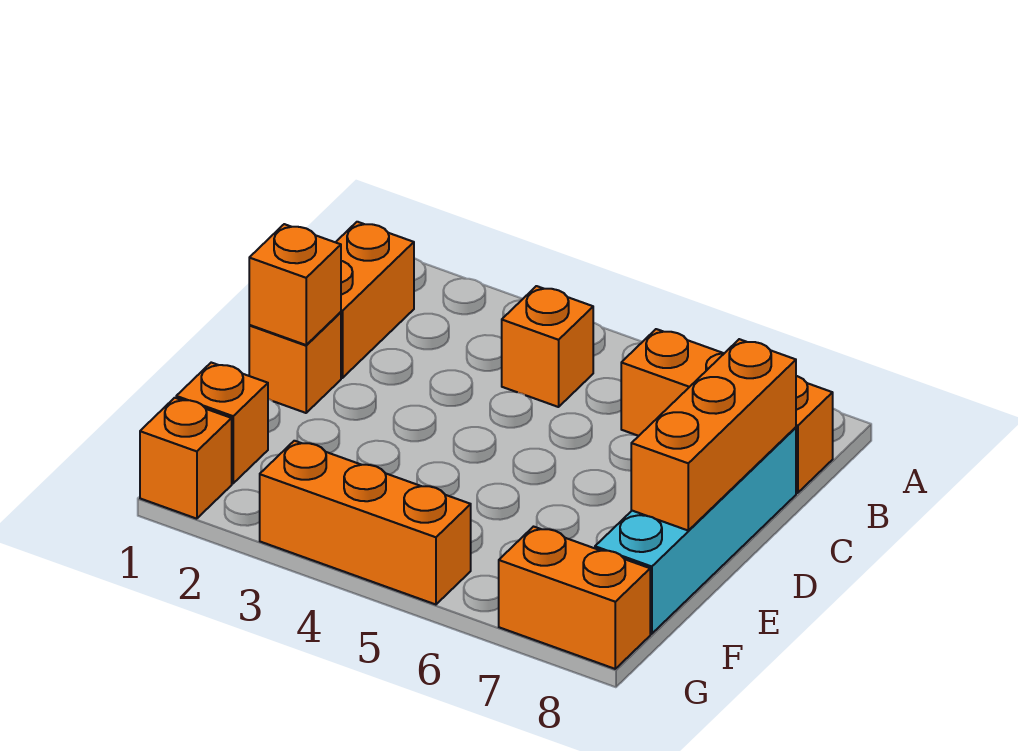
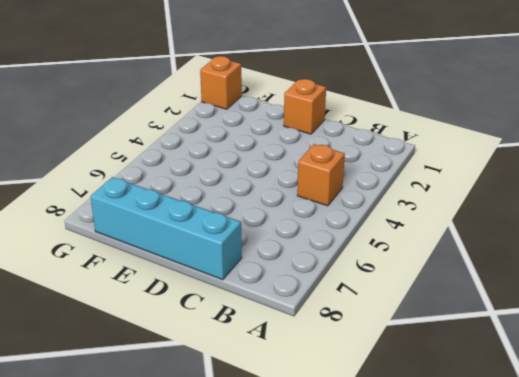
none -> orange brick B1:C1 level 1
none -> orange brick B6:B8 level 1

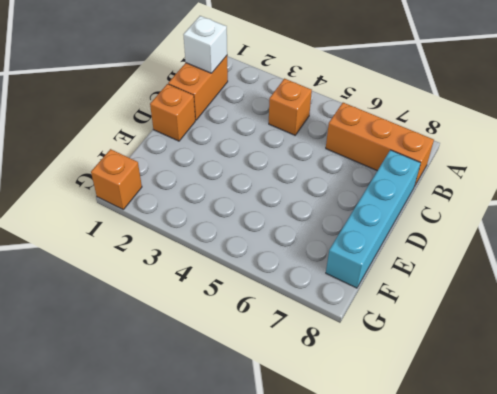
white brick B1 level 2 -> none
none -> orange brick F1 level 1
none -> orange brick G3:G5 level 1

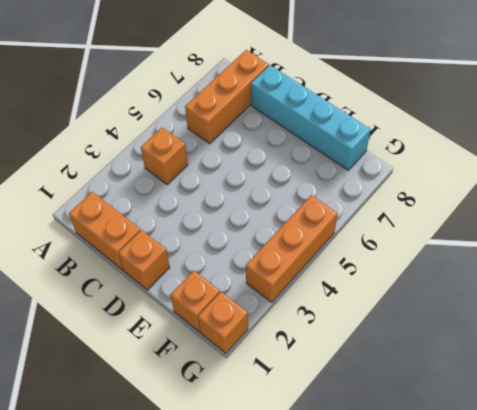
none -> orange brick G7:G8 level 1
none -> orange brick C8:E8 level 2

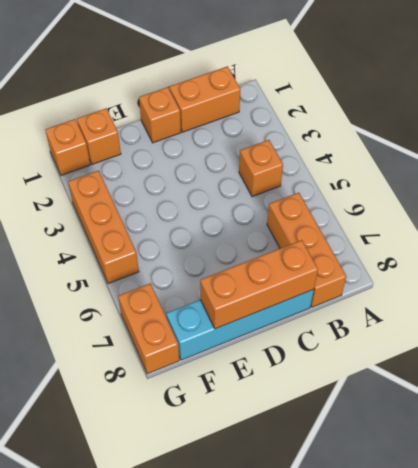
none -> orange brick D1 level 2

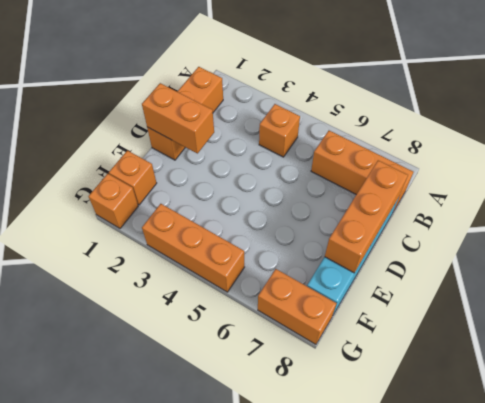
orange brick D1:D2 level 2 -> orange brick D1 level 2

